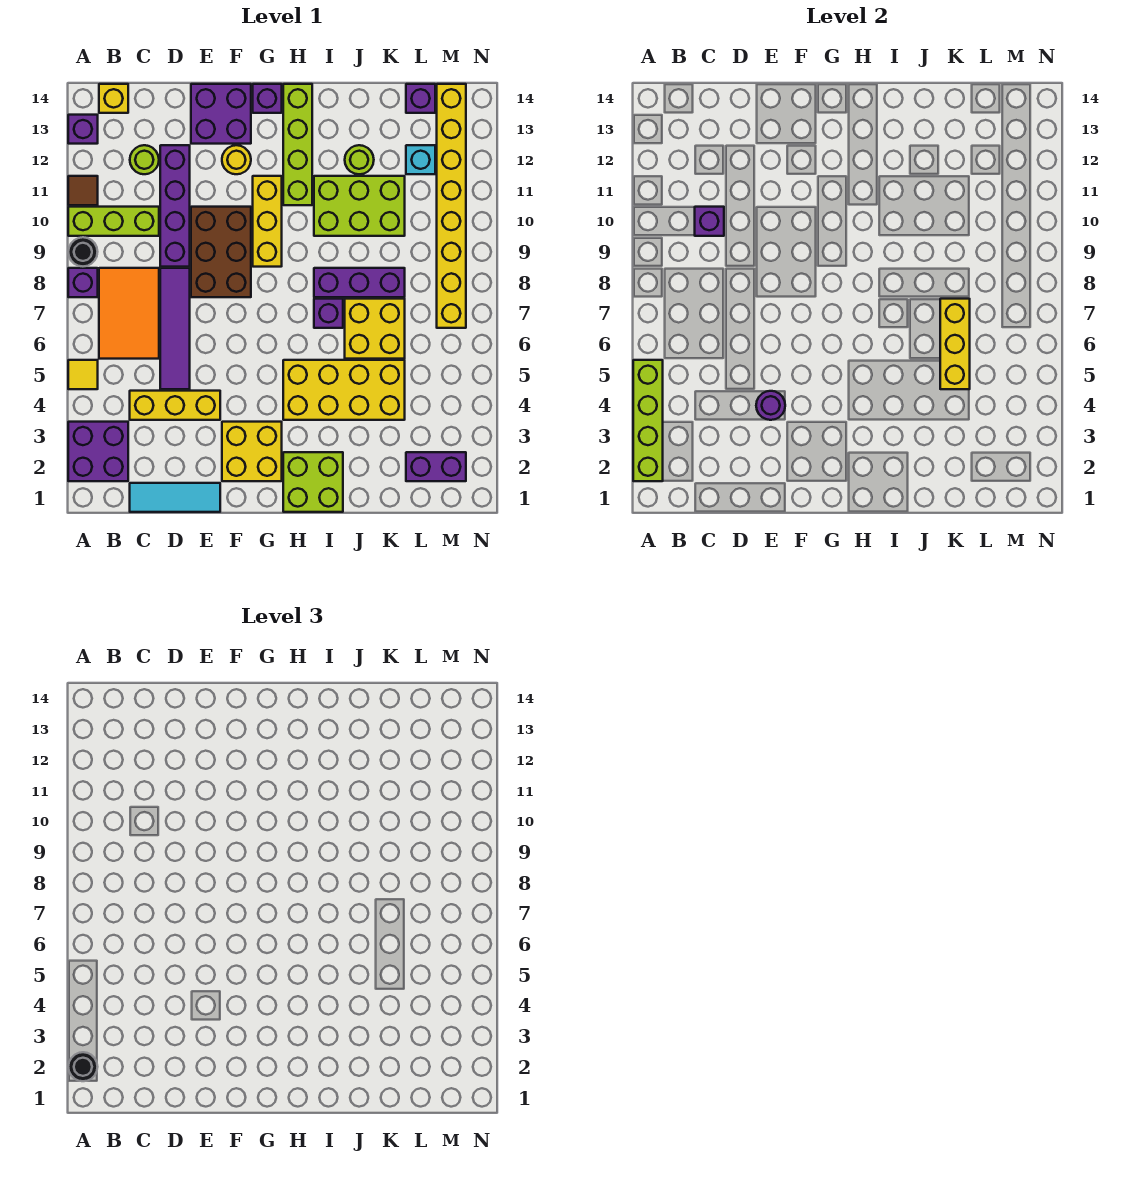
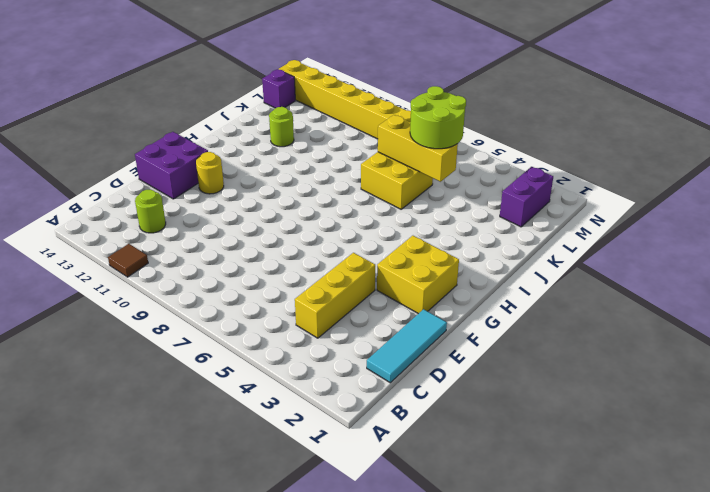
lime round brick K5:L6 level 3 -> none
none -> purple brick A2:B3 level 1
none -> yellow tile A5 level 1
none -> purple brick A8 level 1
none -> black round brick A9 level 1

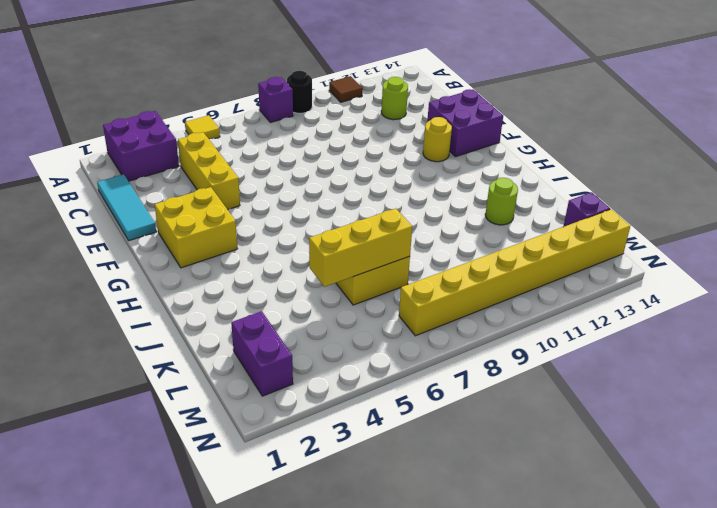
none -> lime brick A10:C10 level 1
none -> purple brick A13 level 1
none -> orange tile B6:C8 level 1
none -> yellow brick B14 level 1

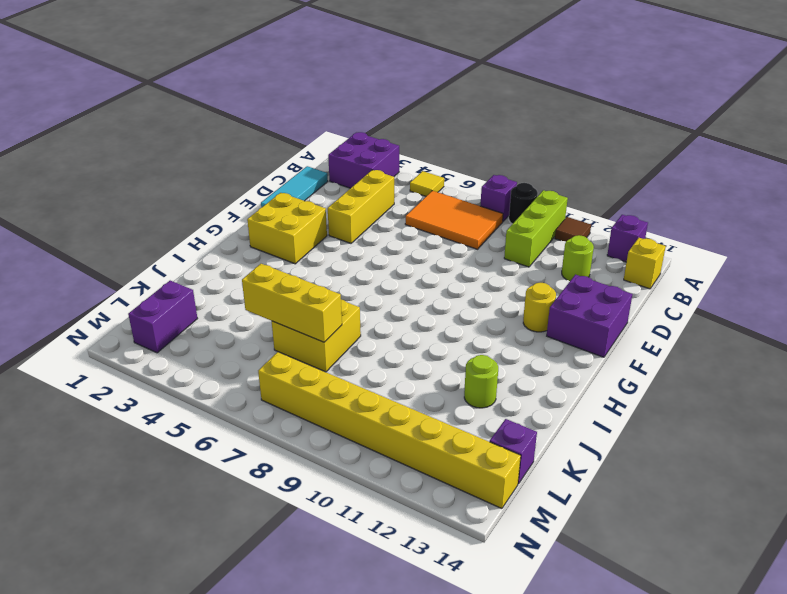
none -> purple tile D5:D8 level 1
none -> purple brick D9:D12 level 1
none -> brown brick E8:F10 level 1
none -> yellow brick G9:G11 level 1

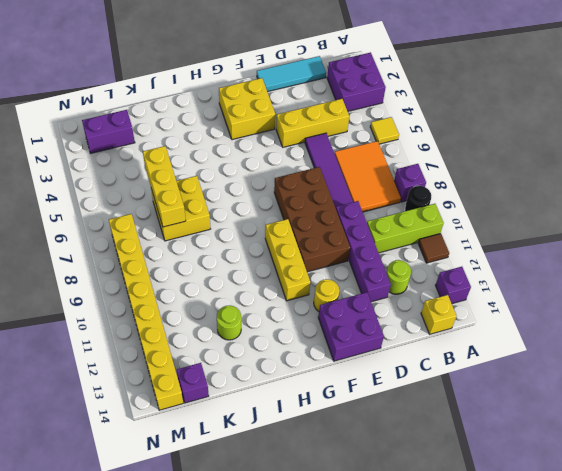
brown brick E7:F10 level 1 -> brown brick E8:F10 level 1
none -> purple brick G14 level 1
none -> lime brick H1:I2 level 1
none -> yellow brick H4:K5 level 1
none -> lime brick H11:H14 level 1

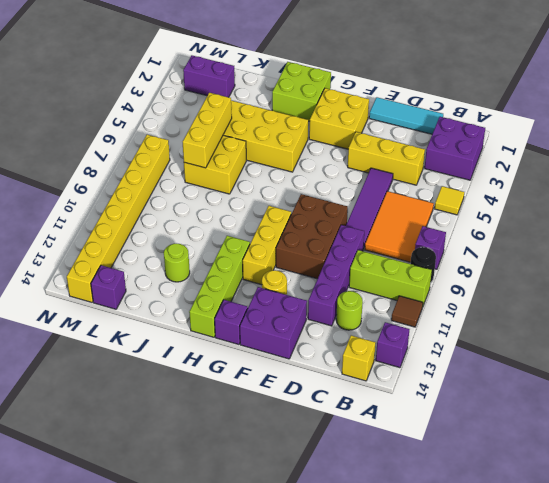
none -> purple brick I7 level 1
none -> purple brick I8:K8 level 1
none -> lime brick I10:K11 level 1
none -> cyan brick L12 level 1

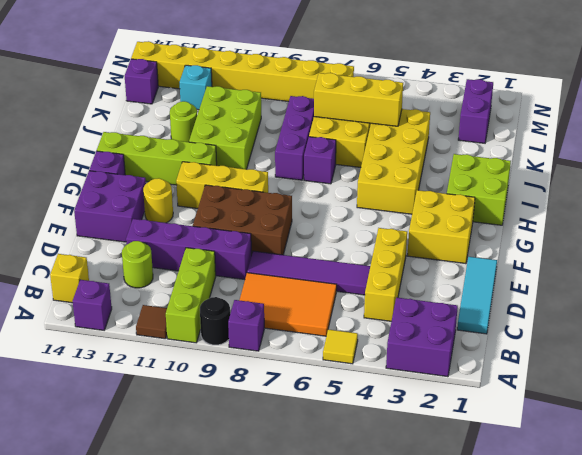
none -> lime brick A2:A5 level 2
none -> purple brick C10 level 2
none -> purple round brick E4 level 2
none -> black round brick A2 level 3

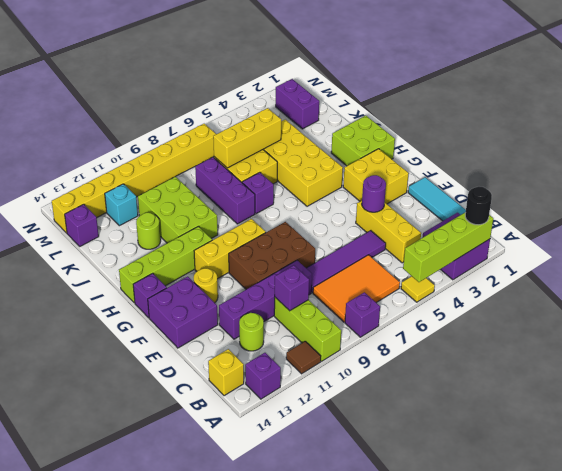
none -> black round brick A9 level 1

